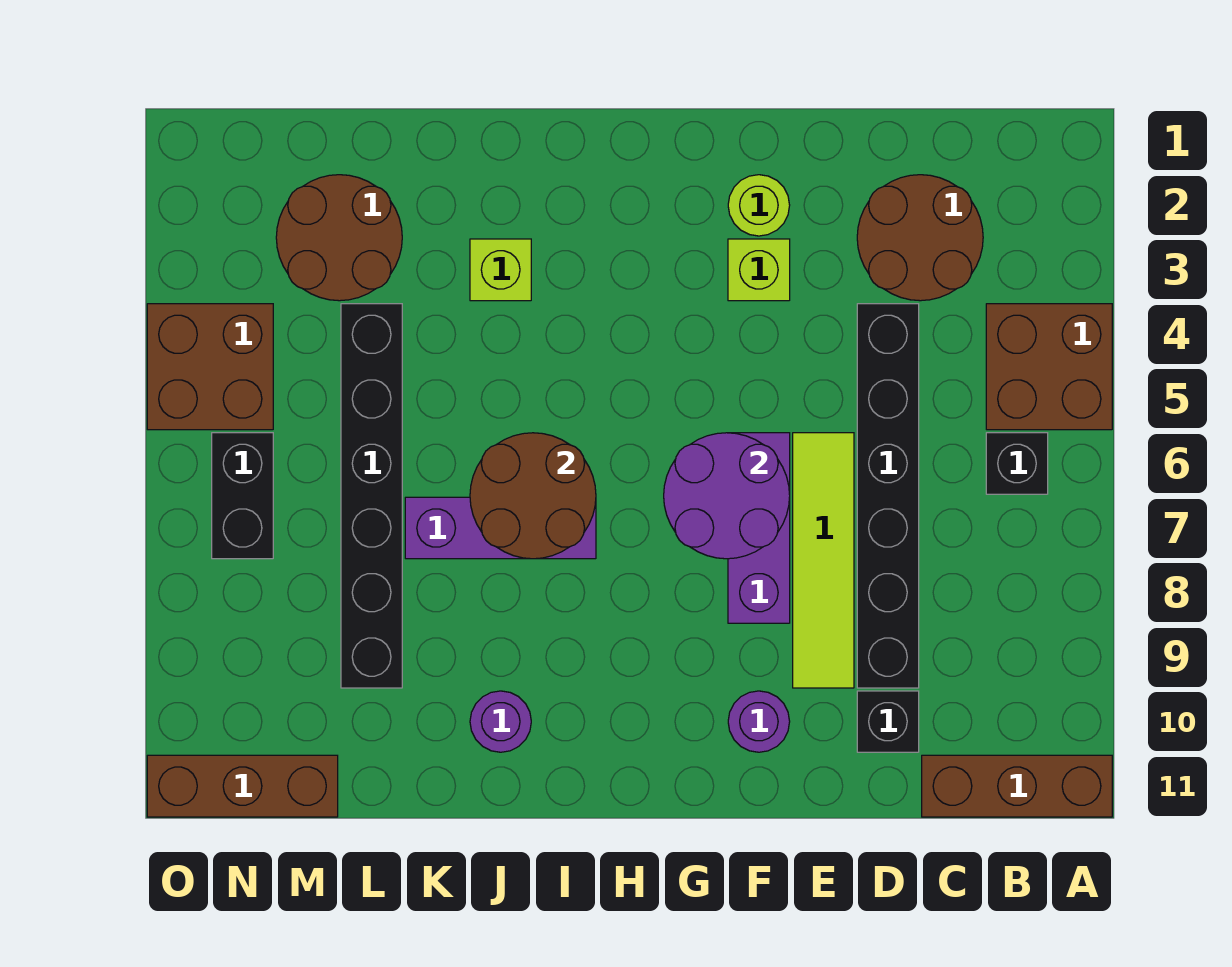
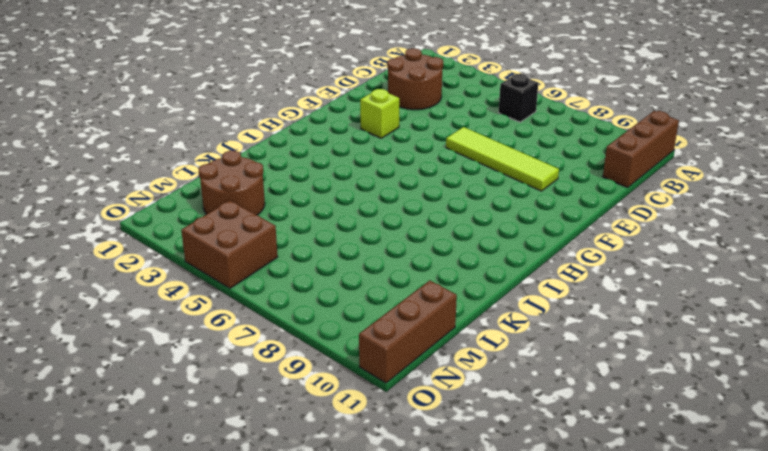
none -> brown brick A4:B5 level 1
none -> black brick D4:D9 level 1
none -> black brick D10 level 1

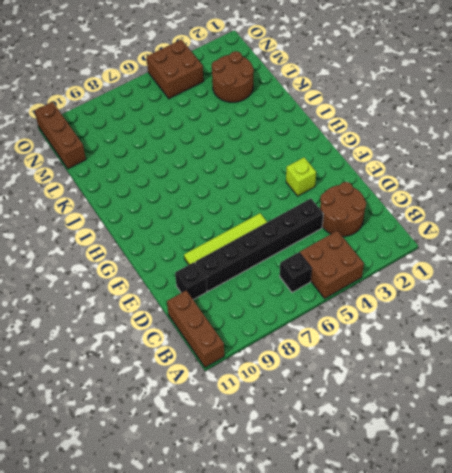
none -> lime round brick F2 level 1
none -> purple brick F6:F8 level 1
none -> purple round brick F10 level 1

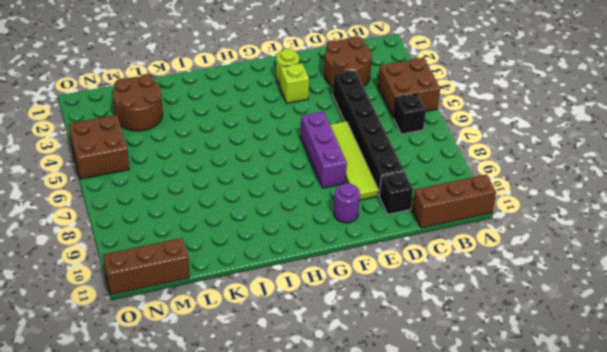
none -> purple brick I7:K7 level 1
none -> lime brick J3 level 1
none -> purple round brick J10 level 1

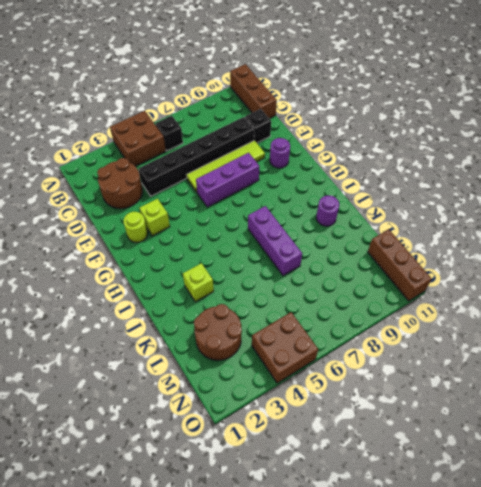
none -> black brick L4:L9 level 1
none -> black brick N6:N7 level 1
none -> purple round brick F6:G7 level 2

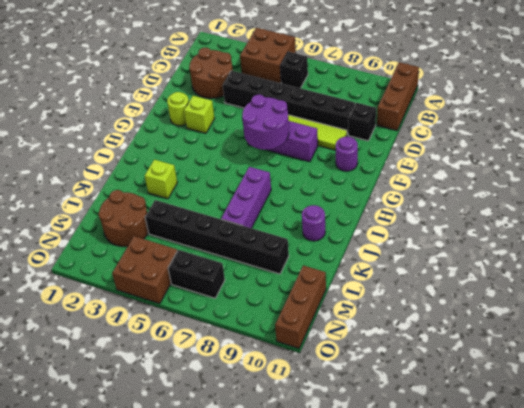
none -> brown round brick I6:J7 level 2

